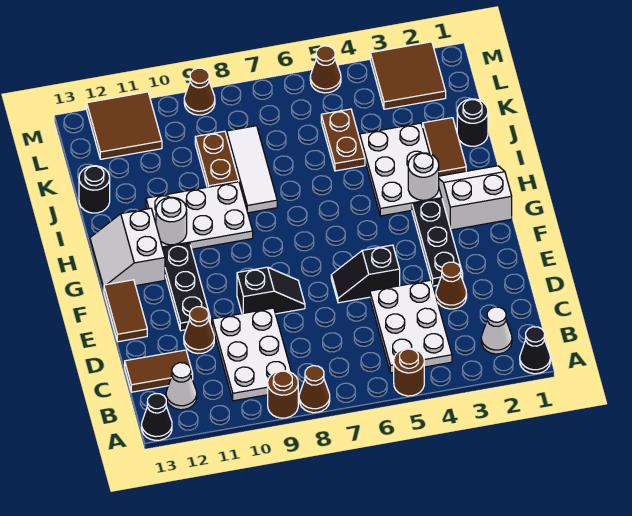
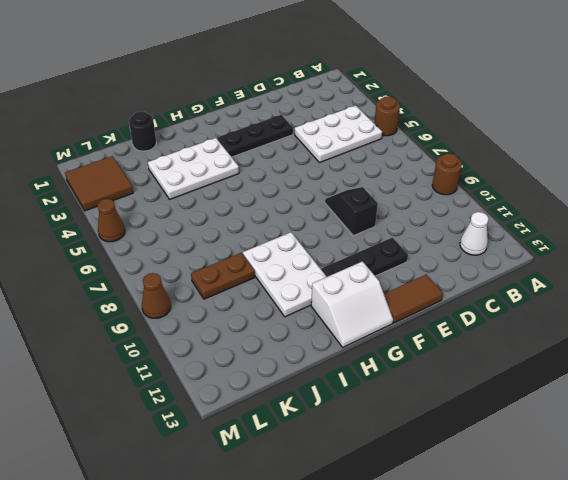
none -> black cone A1 level 1
none -> brown cone A8 level 1
none -> black cone A13 level 1
none -> white cone B2 level 1

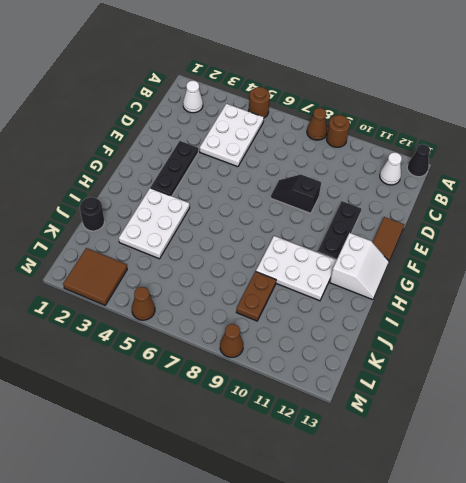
none -> black cone A1 level 1
none -> white plate B9:D10 level 1
none -> brown tile C12:C13 level 1
none -> brown cone D3 level 1

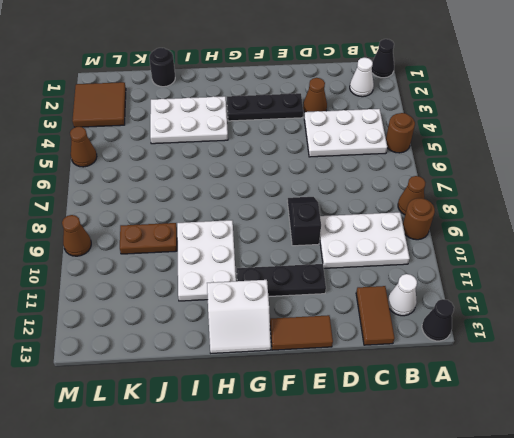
none -> brown cone D11 level 1
none -> black slope E5:E6 level 1 top 5
none -> white slope G1:H2 level 1 top G
none -> brown tile I2:J2 level 1

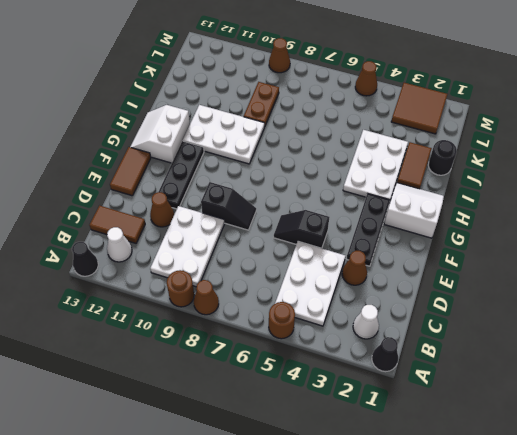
none -> white tile I8:K8 level 1
none -> brown plate J5:K5 level 1
none -> black round brick J13 level 1
none -> brown tile L11:M12 level 1

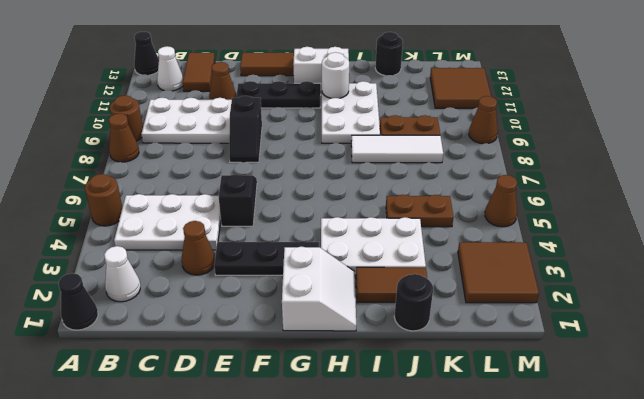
none -> white round brick H3 level 2

